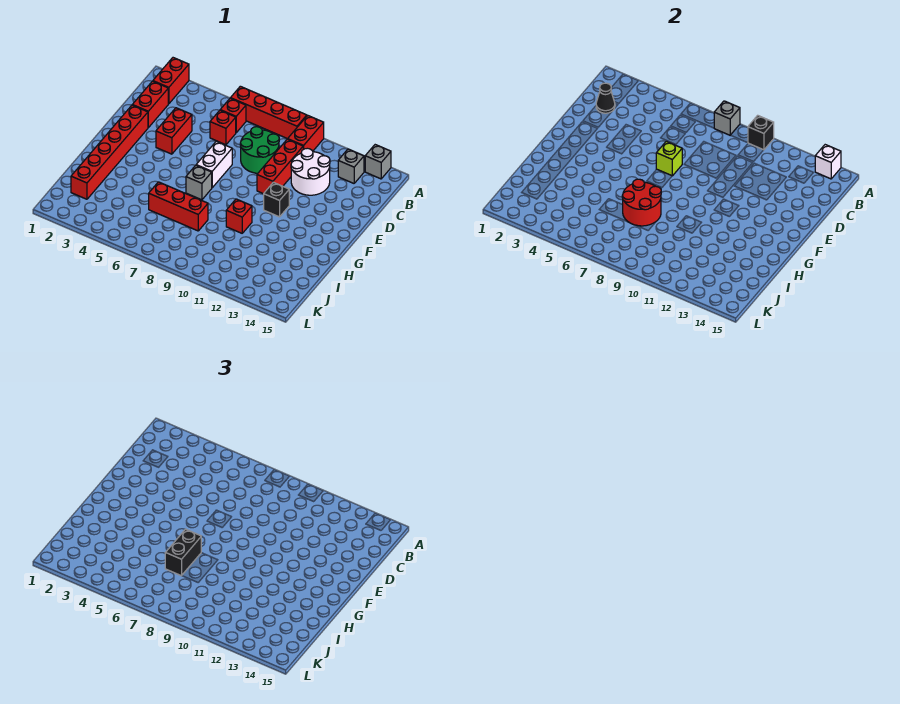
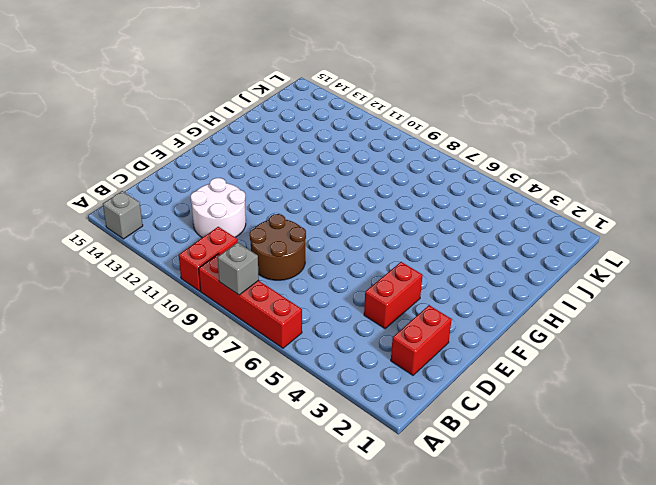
brown round brick C8:D9 level 1 -> green round brick C8:D9 level 1
none -> red brick A2:B2 level 1
none -> red brick B6 level 1
none -> grey brick B13 level 1

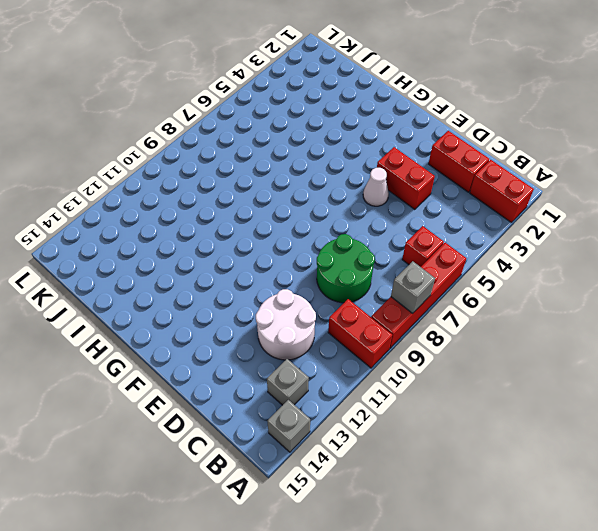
white cone E5 level 1 -> none
none -> red brick C6 level 1
none -> red brick C10:E10 level 1
none -> red brick E2:J2 level 1

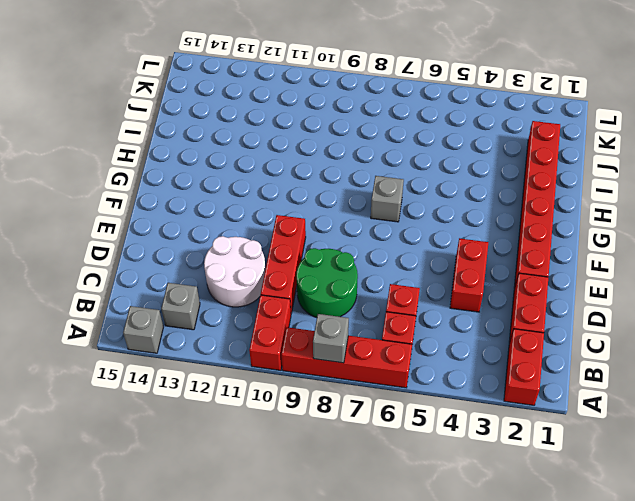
none -> white brick E7:F7 level 1
none -> black brick F11 level 1
none -> red brick H10 level 1

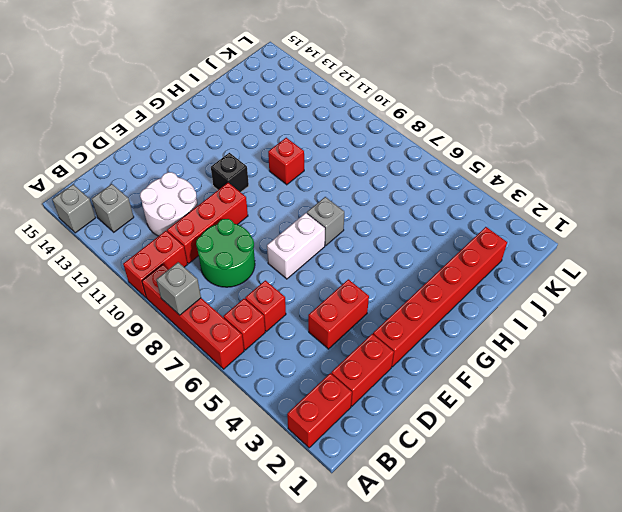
none -> red brick I6:I8 level 1
none -> black brick A10 level 2
none -> white brick A14 level 2

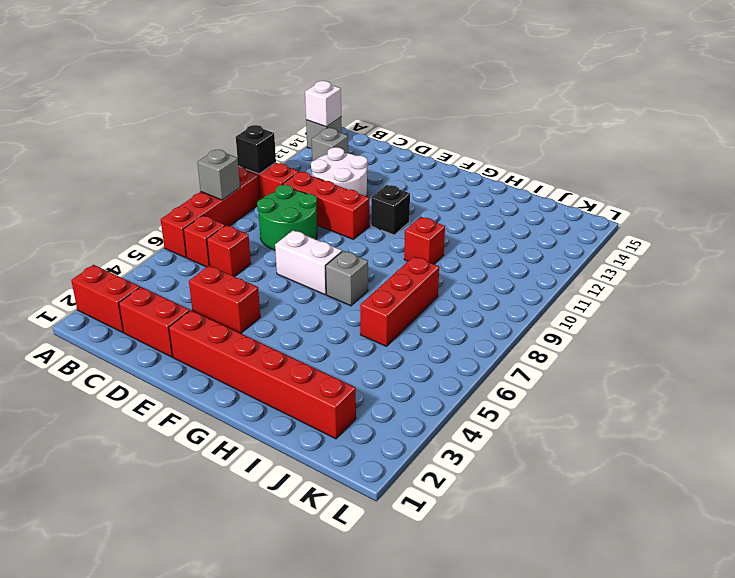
none -> black cone C2 level 2
none -> lime brick E7 level 2
none -> red round brick H7:I8 level 2

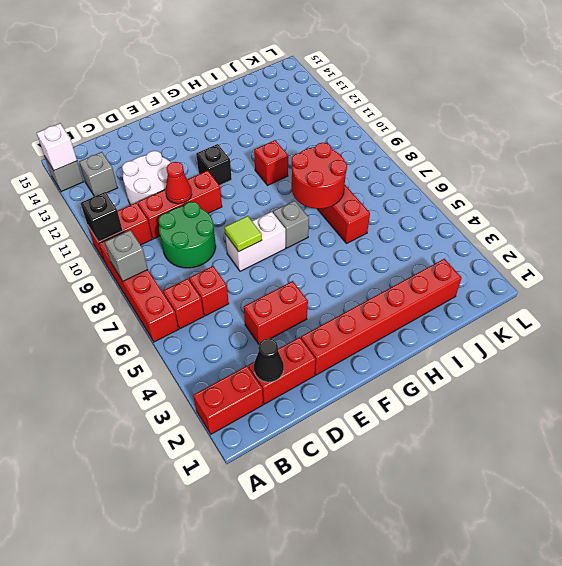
red cone D10 level 2 -> none
lime tile E7 level 2 -> lime brick E7 level 2
none -> black brick H7:I7 level 3

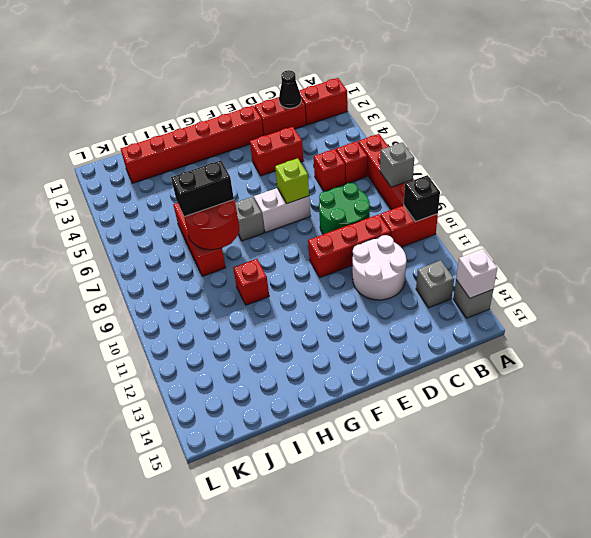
none -> black brick F11 level 1

